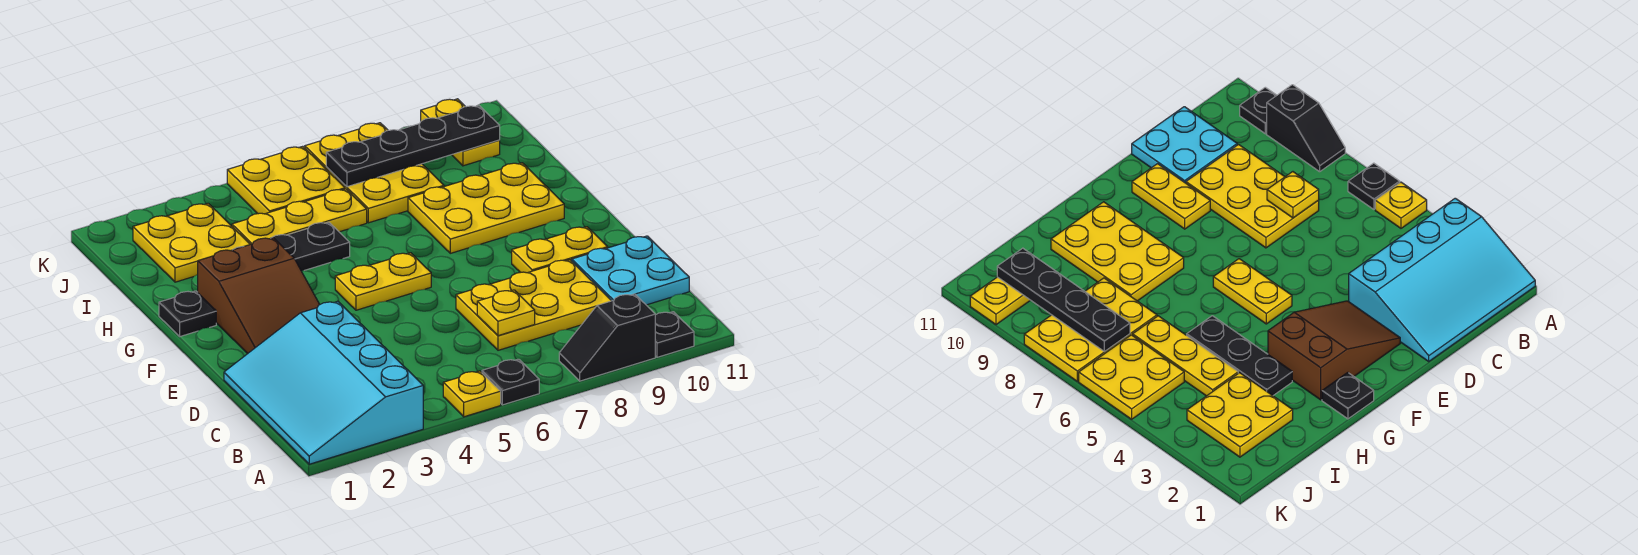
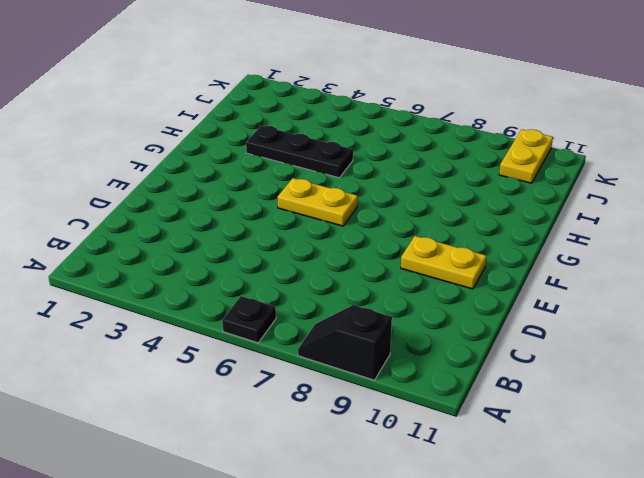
none -> cyan slope A1:D3 level 1 top 3
none -> yellow plate A5 level 1
none -> black plate A10 level 1

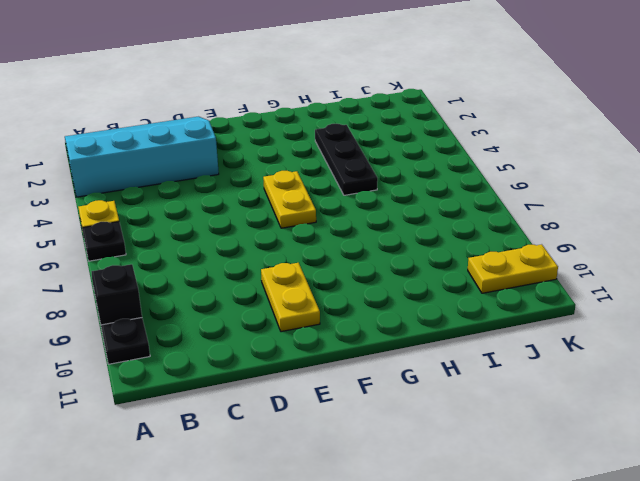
none -> yellow plate C7:D9 level 1
none -> cyan plate C10:D11 level 1
none -> brown slope E2:G3 level 1 top G

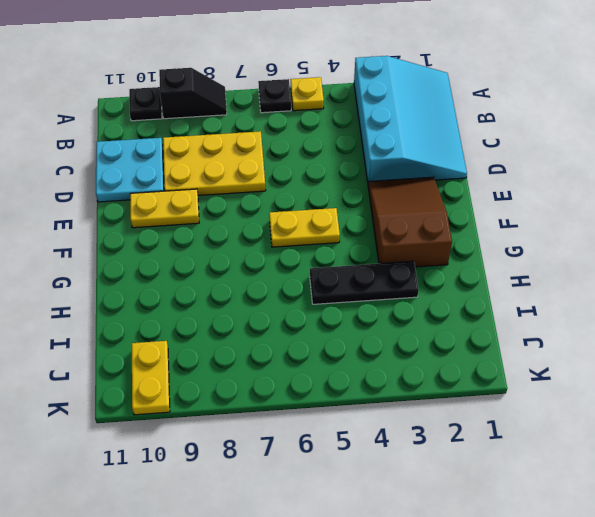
none -> black plate G1 level 1
none -> yellow plate G8:H10 level 1
none -> yellow plate I2:J3 level 1

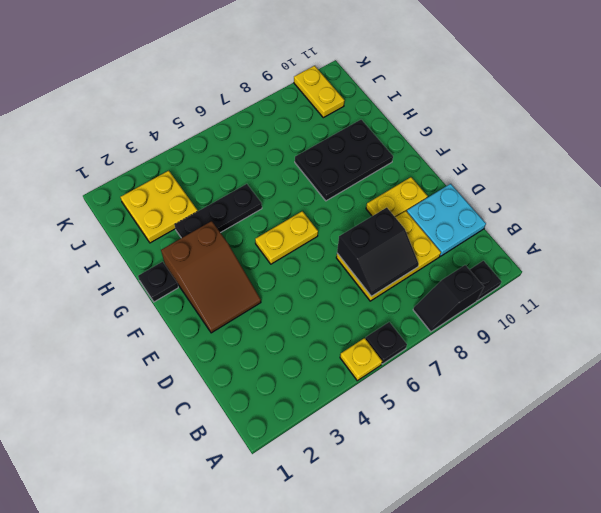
black slope C7:D8 level 2 top D -> yellow plate C7 level 2
black plate G8:H10 level 1 -> yellow plate G8:H10 level 1
none -> cyan slope A1:D3 level 1 top 3
none -> yellow plate I4:I6 level 1
none -> yellow plate I7:K8 level 1

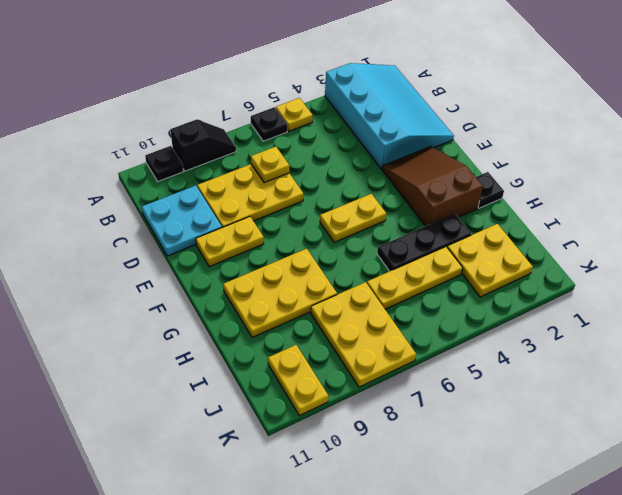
none -> yellow plate J5:K6 level 1
none -> black plate J7:J10 level 2

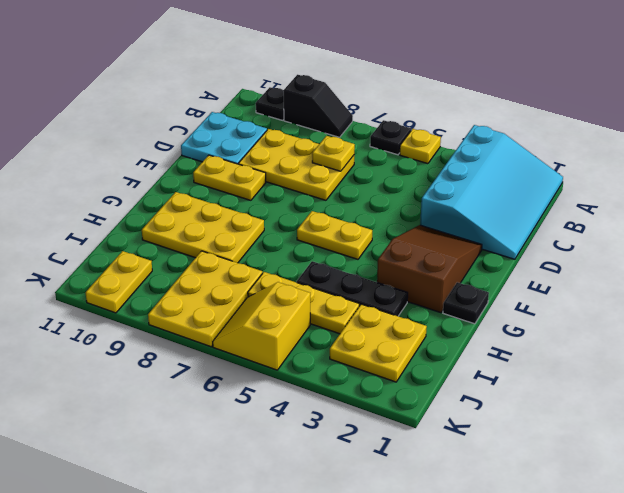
yellow slope J5:K6 level 1 top 5 -> yellow plate J5:K6 level 1
none -> black plate J7:J10 level 2

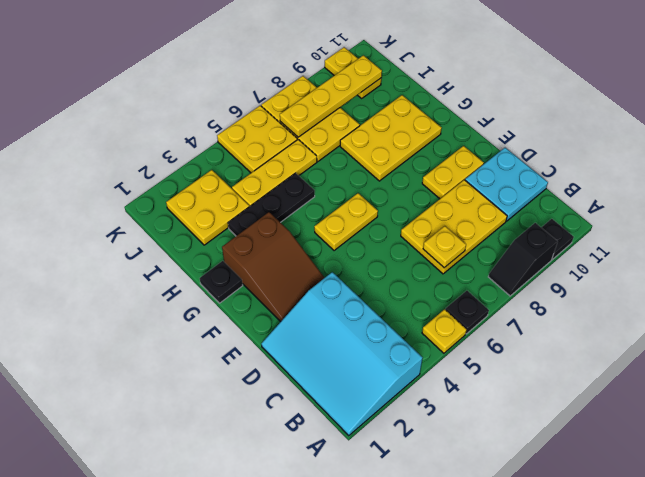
yellow plate J7:J10 level 2 -> black plate J7:J10 level 2

